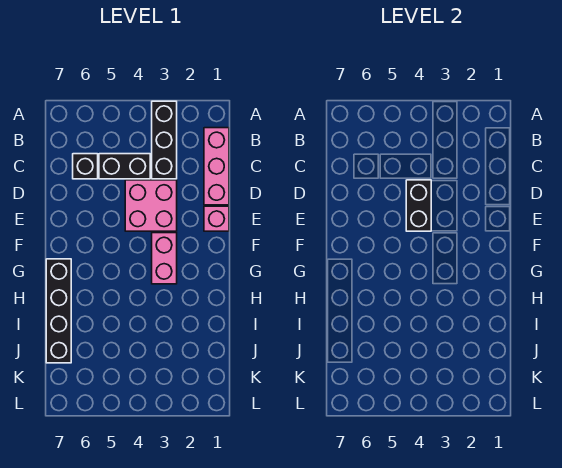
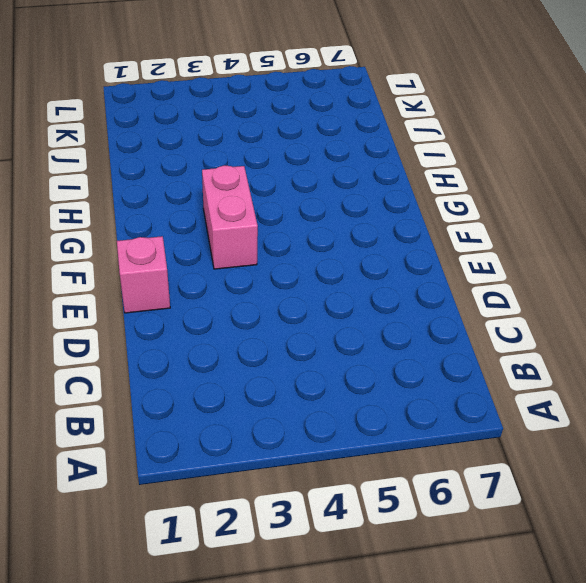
none -> black brick A3:C3 level 1
none -> pink brick B1:D1 level 1

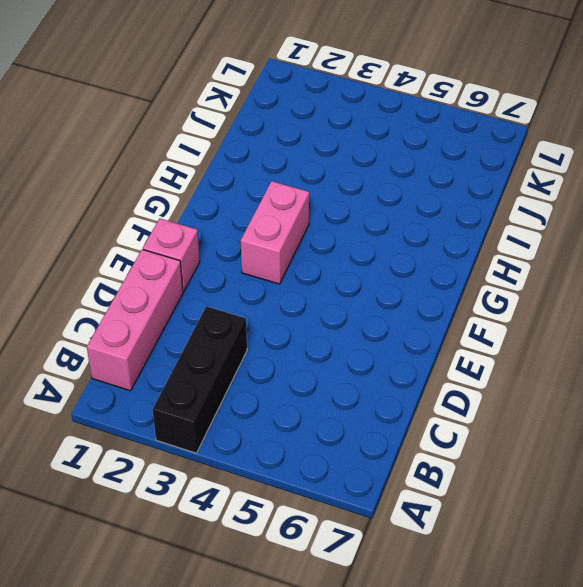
none -> black brick C4:C5 level 1
none -> black brick C6 level 1

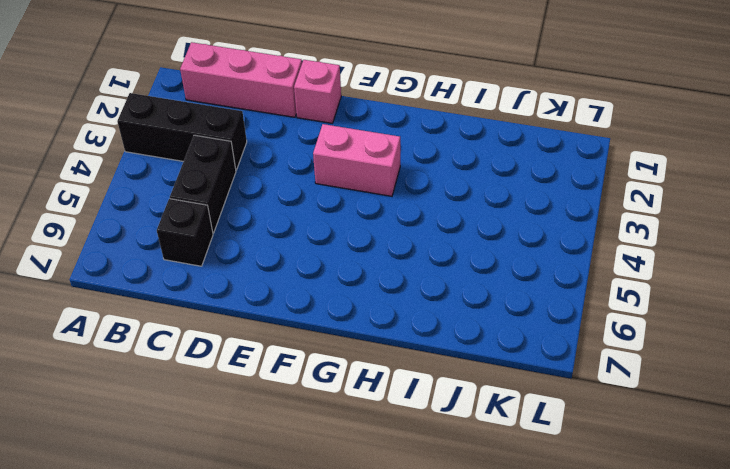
none -> pink brick D3:E4 level 1
none -> black brick G7:J7 level 1

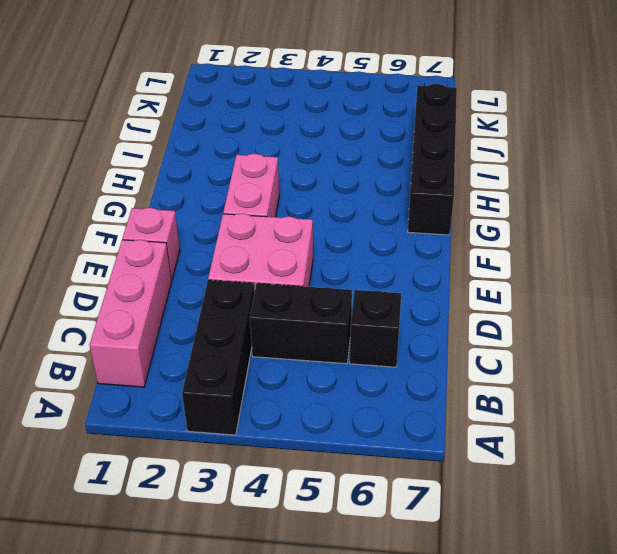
none -> black brick D4:E4 level 2

